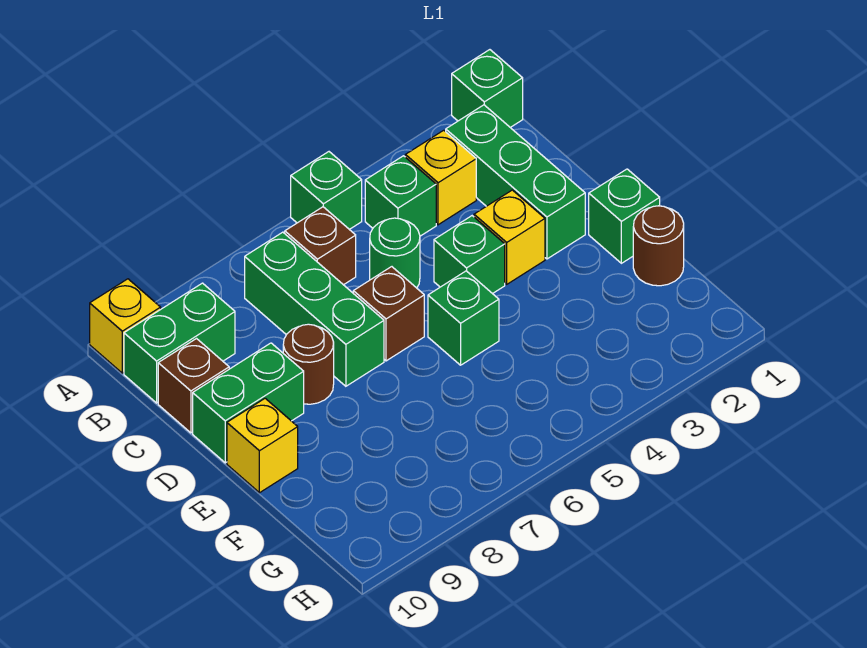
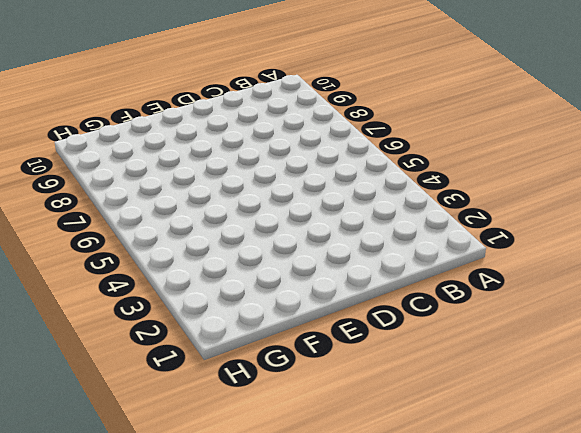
none -> green brick A1 level 1
none -> green brick A5 level 1
none -> yellow brick A10 level 1

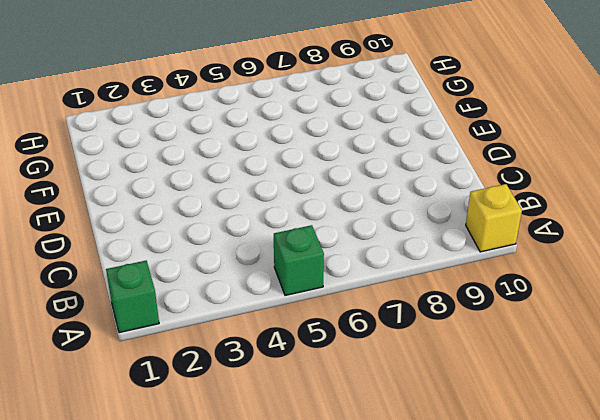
none -> green brick B2:D2 level 1
none -> yellow brick B3 level 1
none -> green brick B4 level 1

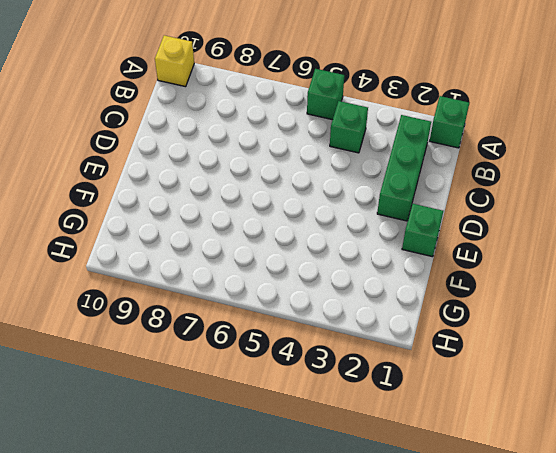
none -> yellow brick B3 level 1
none -> brown brick B6 level 1
none -> green brick B7:D7 level 1

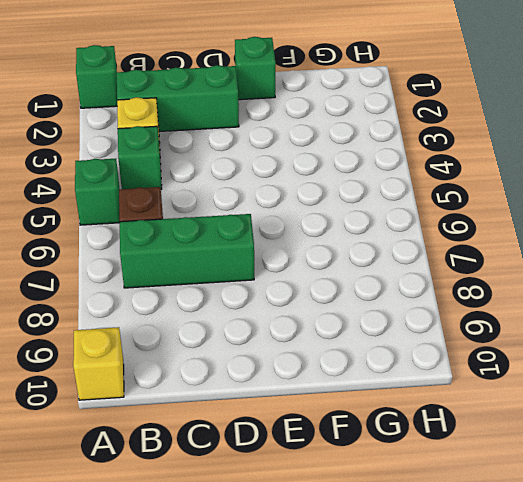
none -> green brick B9:B10 level 1
none -> green round brick C5 level 1
none -> brown brick C10 level 1

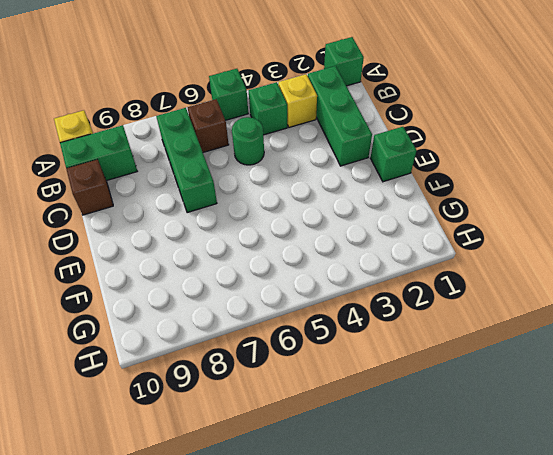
none -> yellow brick D3 level 1
none -> green brick D4 level 1
none -> brown brick D6 level 1

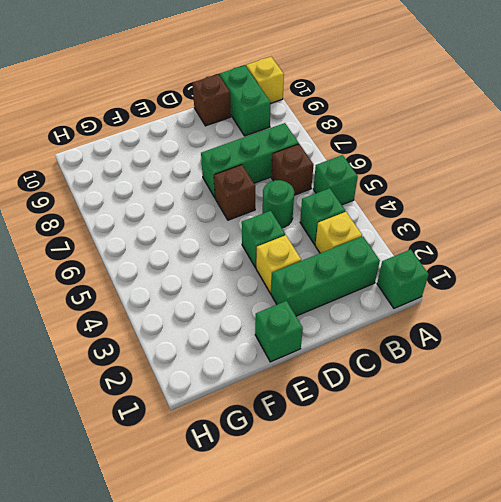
none -> brown round brick D8 level 1
none -> green brick D9:D10 level 1
none -> green brick E5 level 1

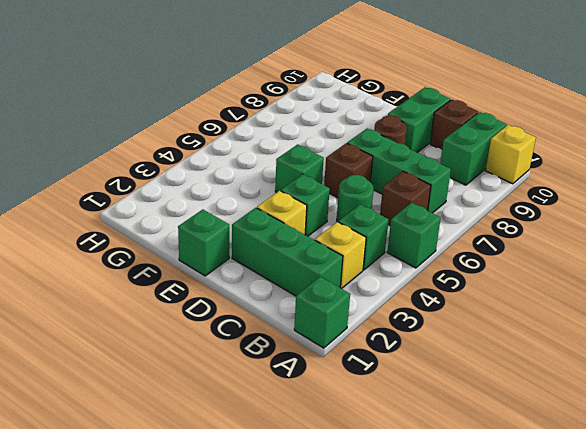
none -> yellow brick E10 level 1
none -> brown round brick F1 level 1

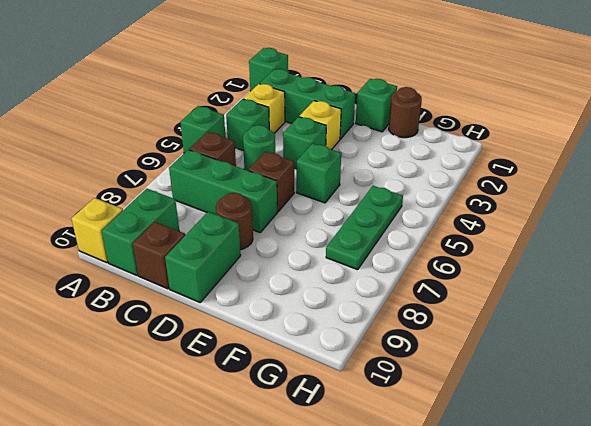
green plate G5:G7 level 1 -> none
none -> yellow brick E10 level 1

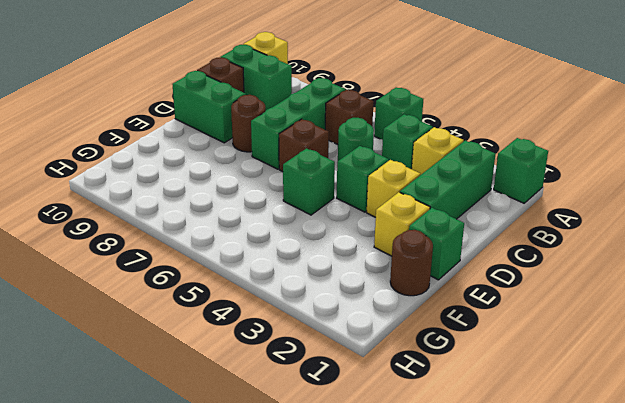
yellow brick E2 level 1 -> yellow brick E10 level 1

